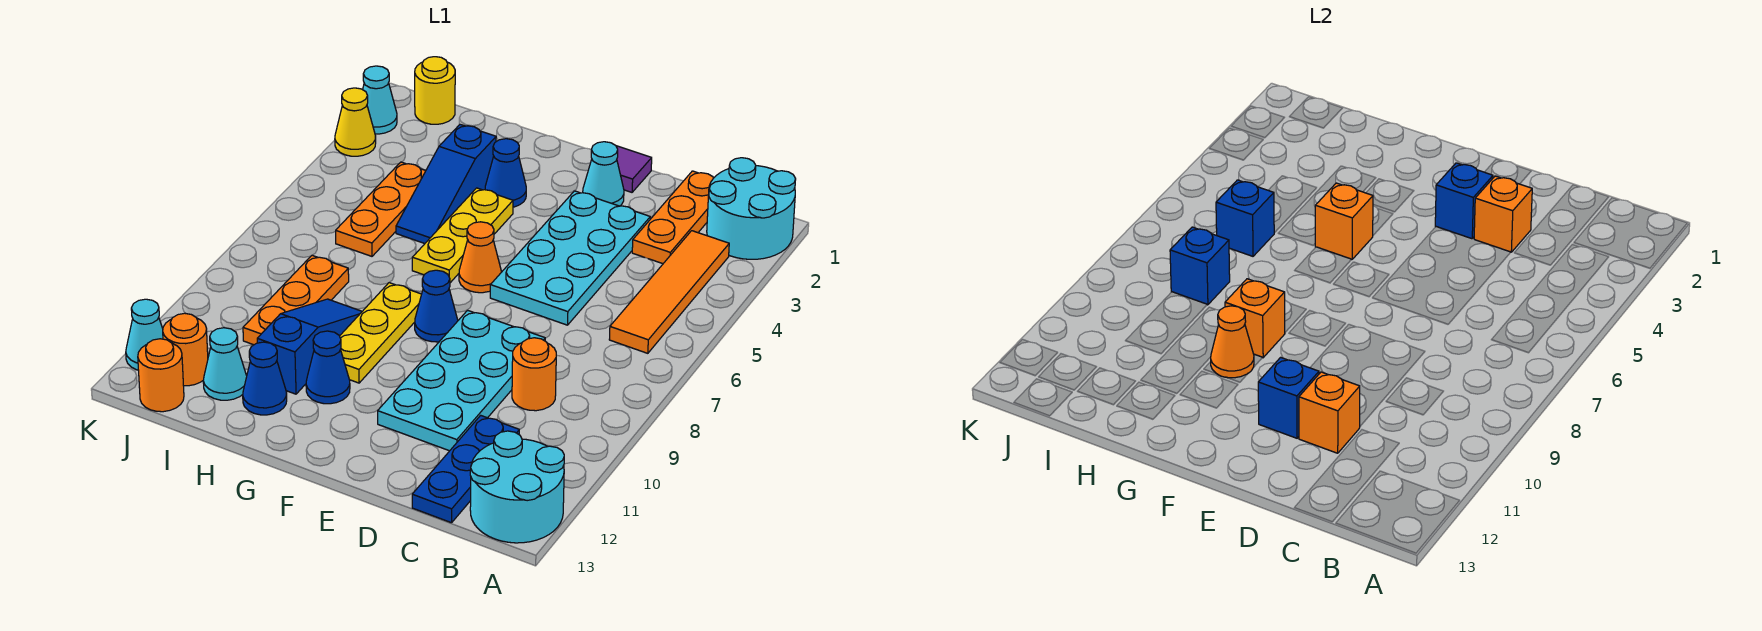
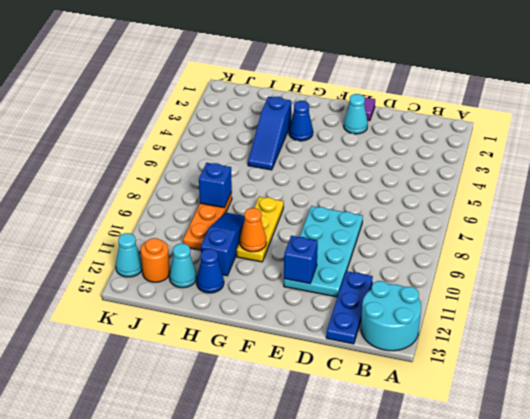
none -> cyan round brick A1:B2 level 1
none -> orange tile B3:B6 level 1
none -> orange plate C1:C3 level 1
none -> orange round brick C9 level 1

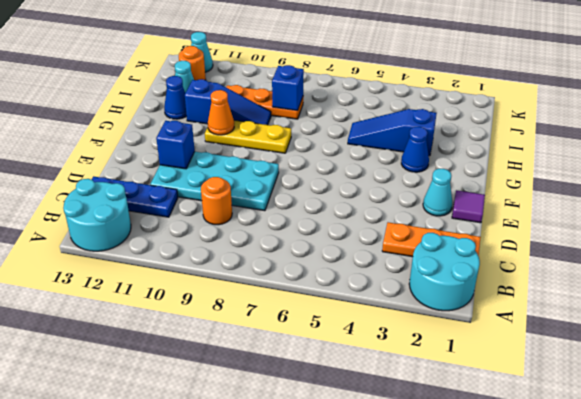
none -> orange tile B3:B6 level 1
none -> cyan plate D3:E6 level 1
none -> orange cone F6 level 1
none -> blue cone F8 level 1

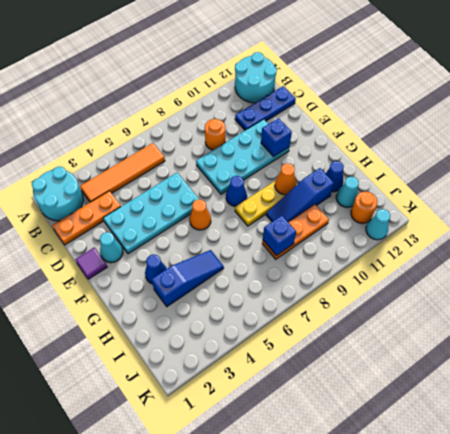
none -> yellow plate G4:G6 level 1
none -> blue cone G11 level 1
none -> orange plate I4:I6 level 1
none -> yellow round brick J1 level 1

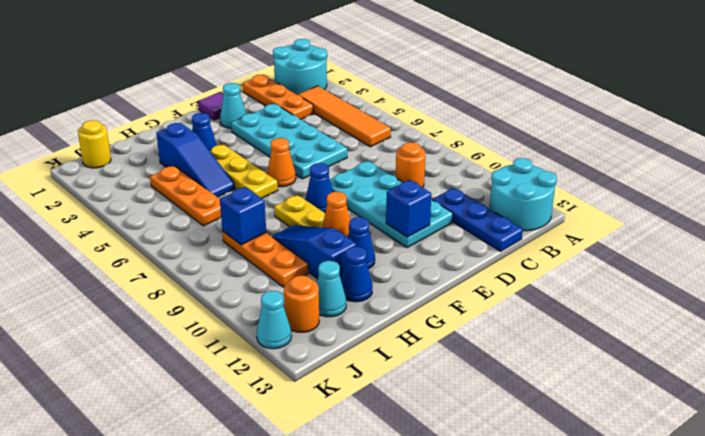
none -> orange round brick J13 level 1
none -> cyan cone K2 level 1
none -> yellow cone K3 level 1
none -> orange brick D3 level 2

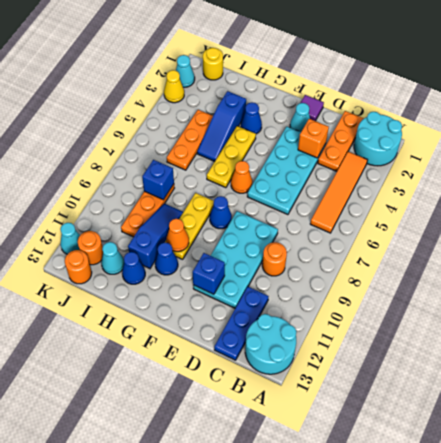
none -> orange brick D11 level 2
none -> blue brick E3 level 2
none -> orange brick G5 level 2
none -> orange brick G9 level 2

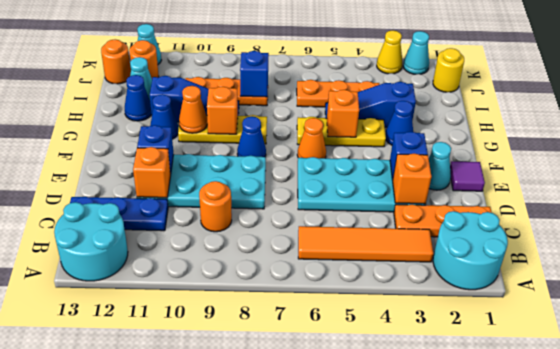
none -> blue brick I6 level 2

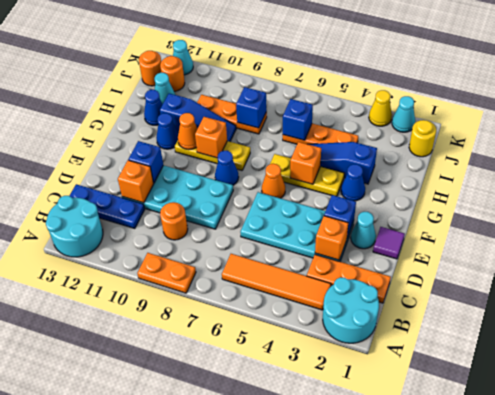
orange plate A8:A9 level 1 -> none

